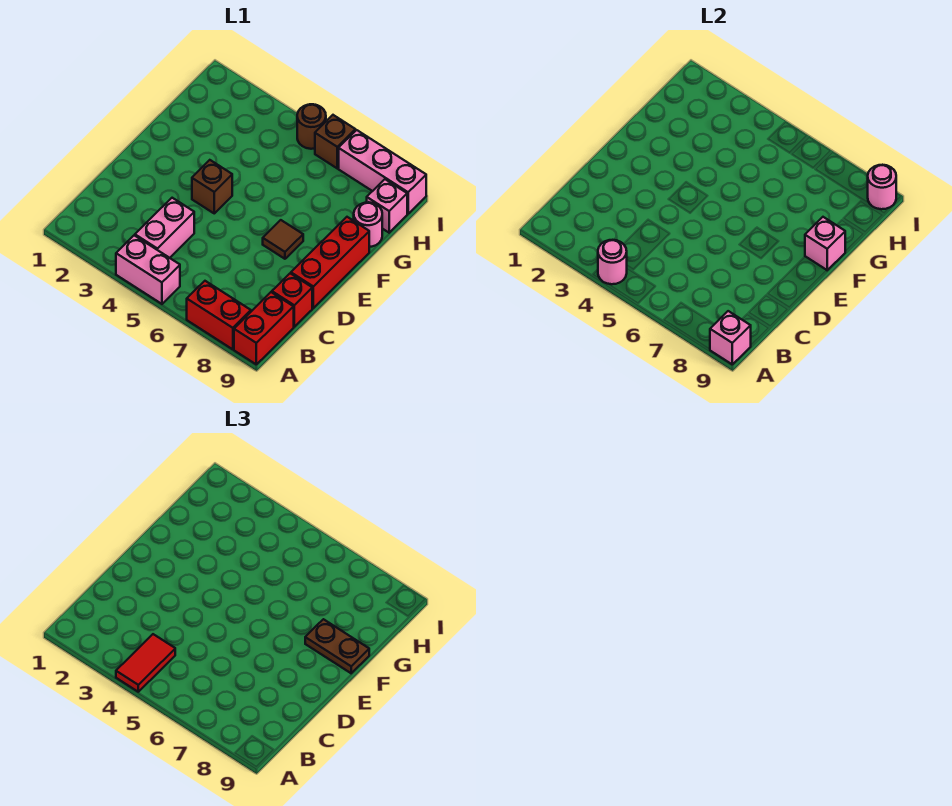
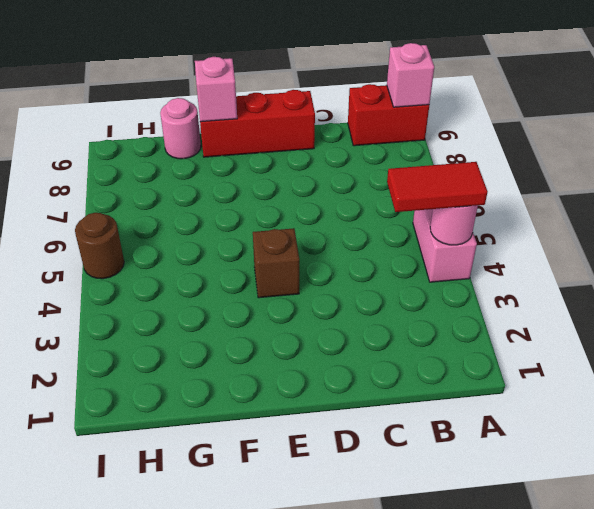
none -> red brick A7:A8 level 1
none -> pink brick B4:C4 level 1
none -> red brick C9 level 1

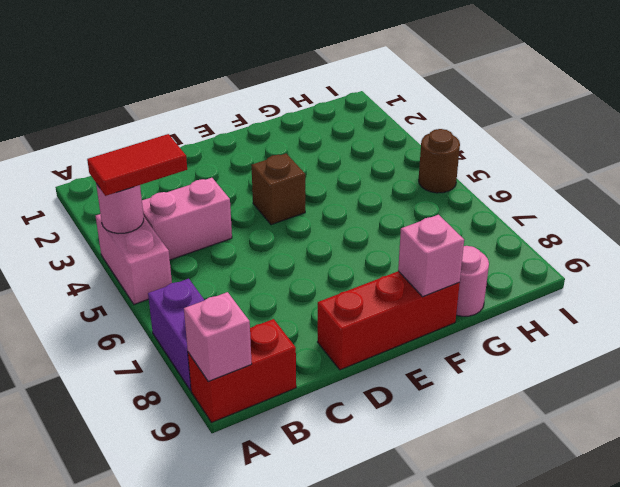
purple brick A7:A8 level 1 -> red brick A7:A8 level 1
none -> red brick C9 level 1
none -> brown tile E7 level 1
none -> pink brick H9 level 1

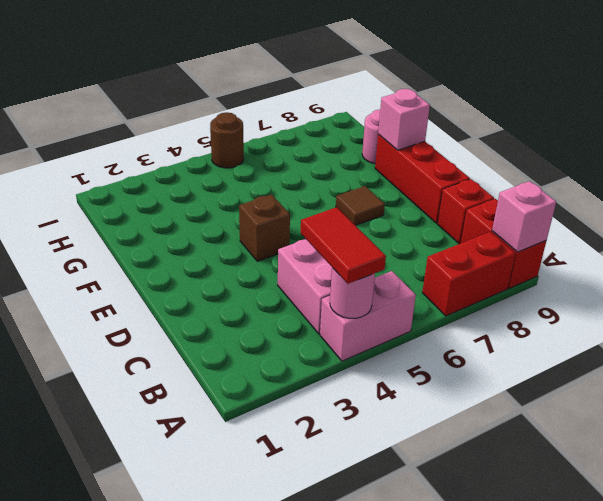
none -> pink brick H9 level 1
none -> brown brick I6 level 1
none -> pink brick I7:I9 level 1

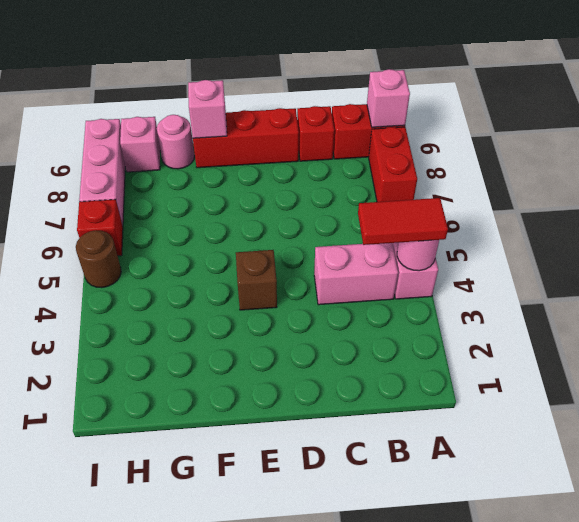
red brick I6 level 1 -> brown brick I6 level 1
none -> brown tile E7 level 1
none -> pink round brick I9 level 2
none -> brown plate F8:F9 level 3

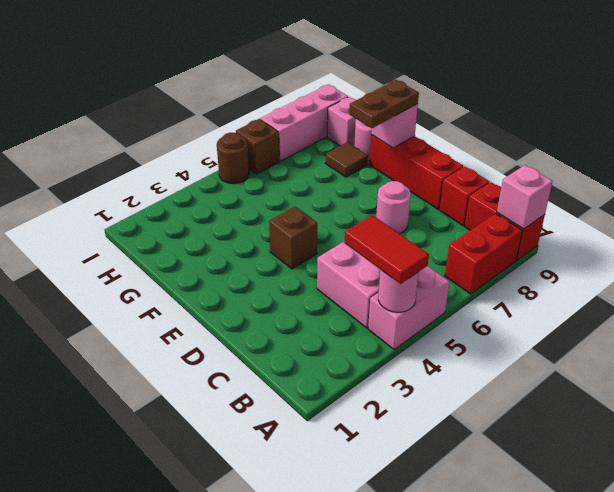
pink round brick D7 level 1 -> pink round brick I9 level 2
brown tile G8 level 1 -> brown tile E7 level 1

